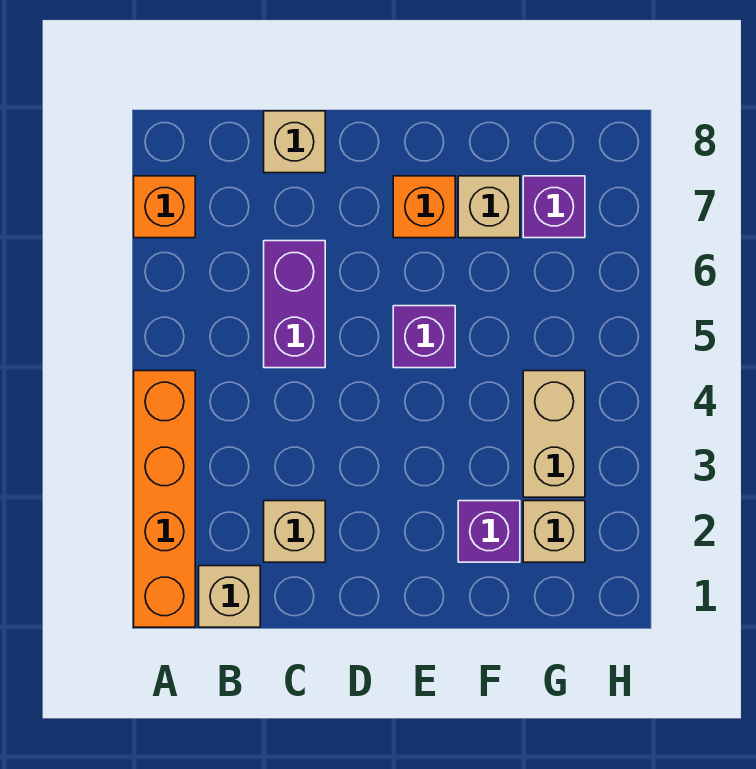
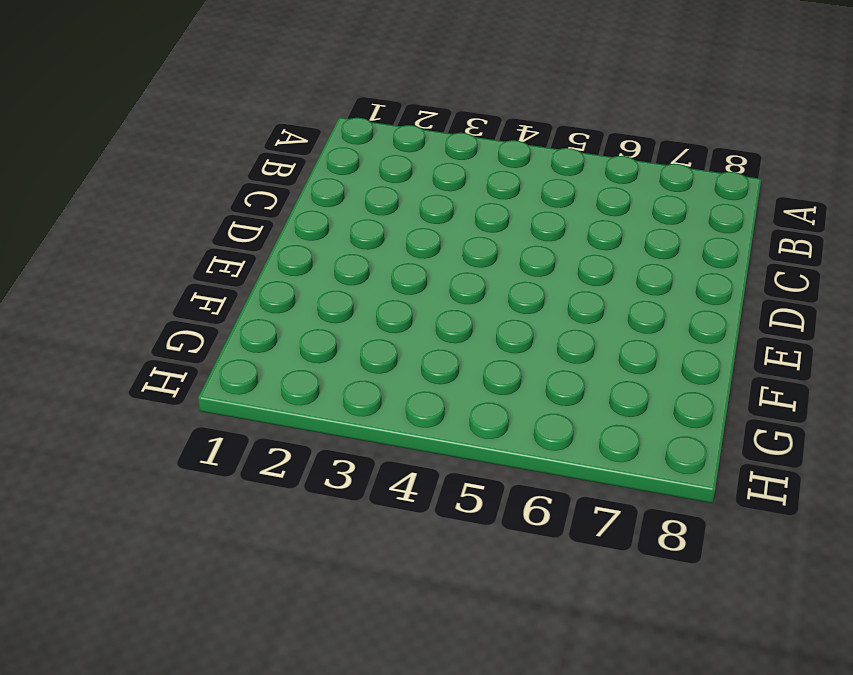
none -> orange brick A1:A4 level 1
none -> orange brick A7 level 1
none -> tan brick B1 level 1

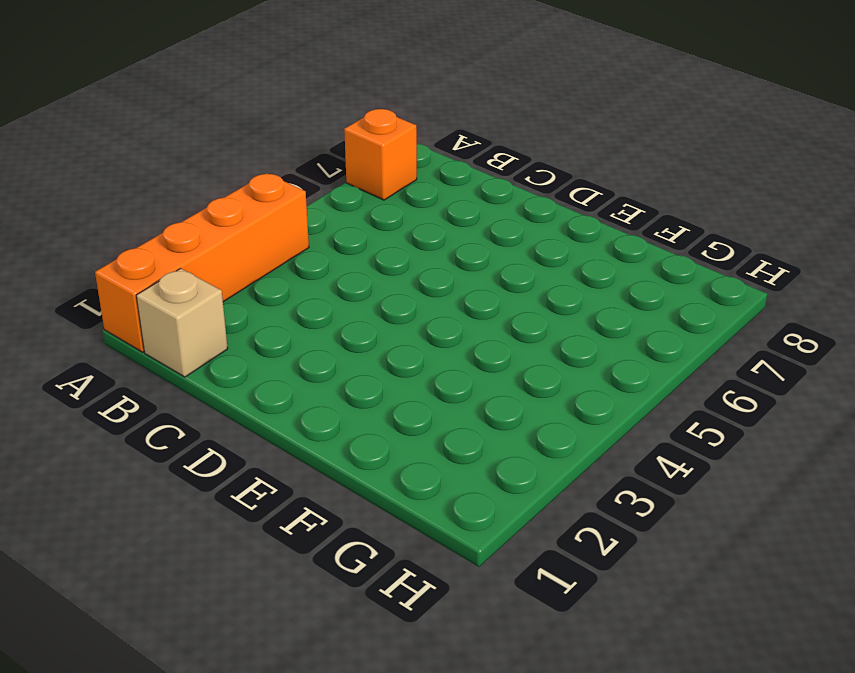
none -> tan brick C2 level 1
none -> purple brick C5:C6 level 1
none -> tan brick C8 level 1

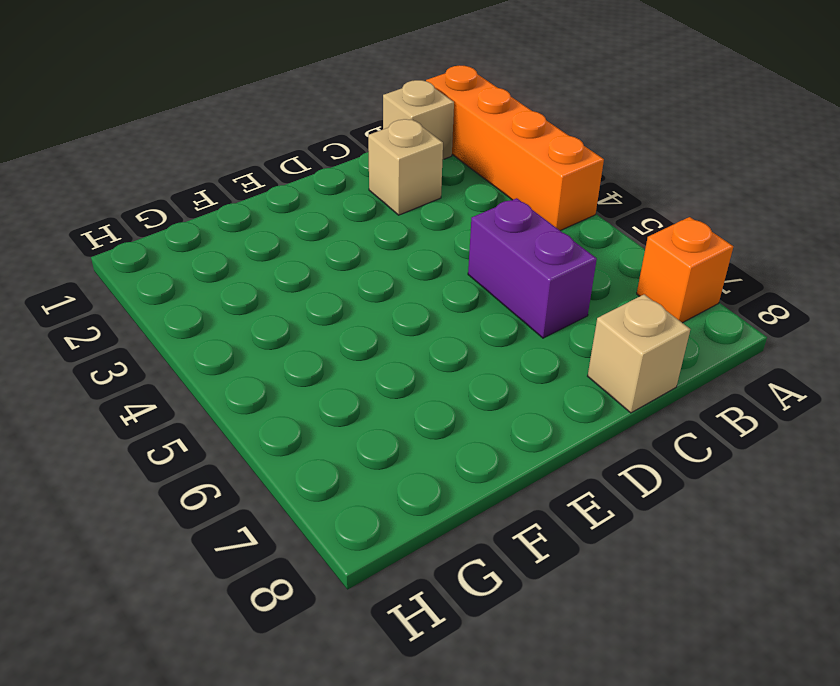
none -> purple brick E5 level 1
none -> orange brick E7 level 1
none -> purple brick F2 level 1

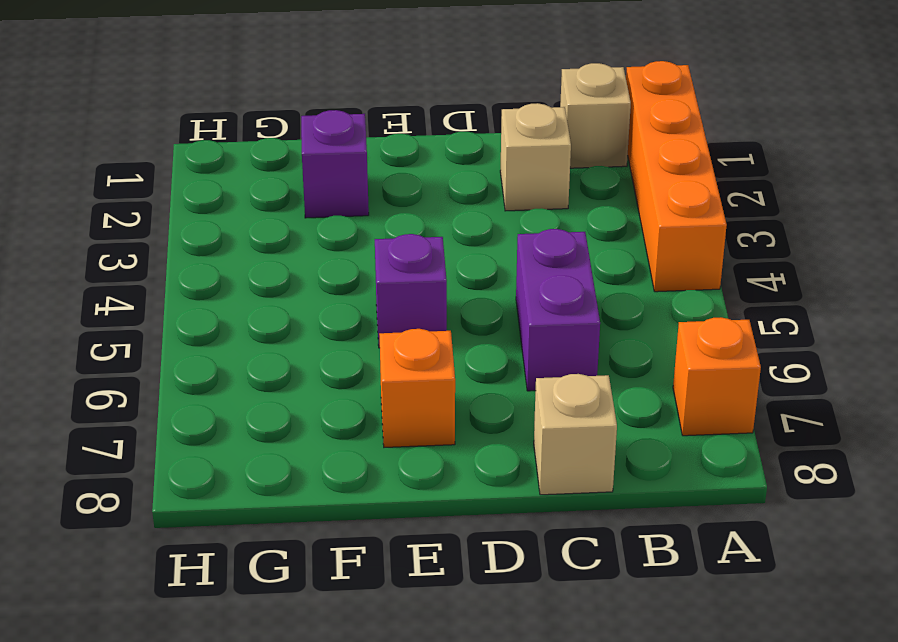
none -> tan brick F7 level 1
none -> tan brick G2 level 1
none -> tan brick G3:G4 level 1

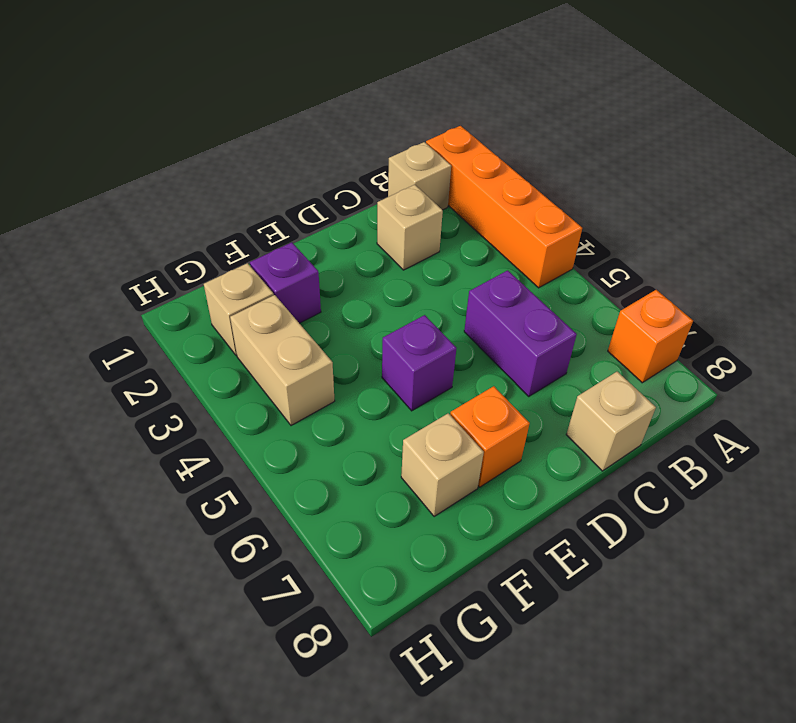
none -> purple brick G7 level 1

